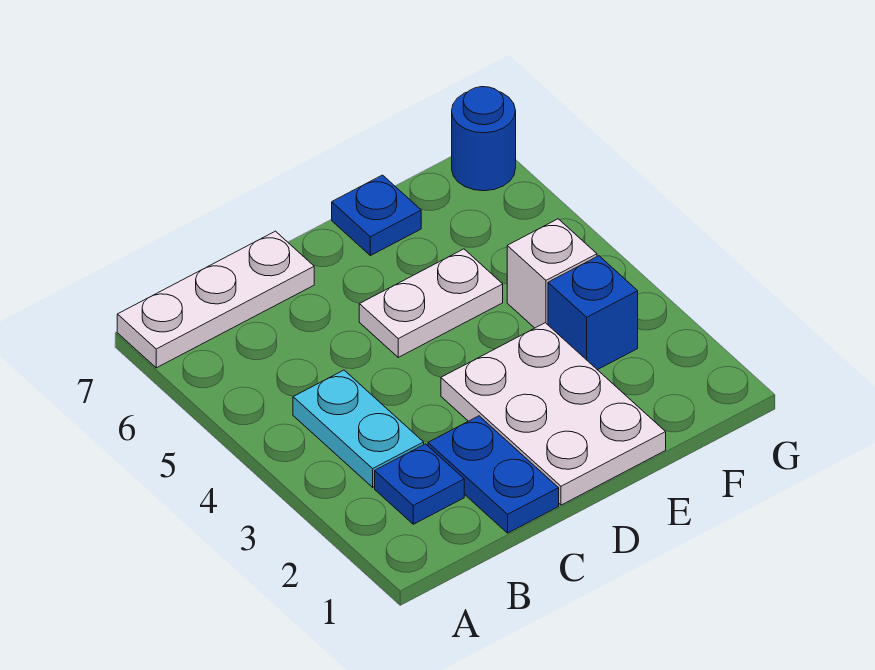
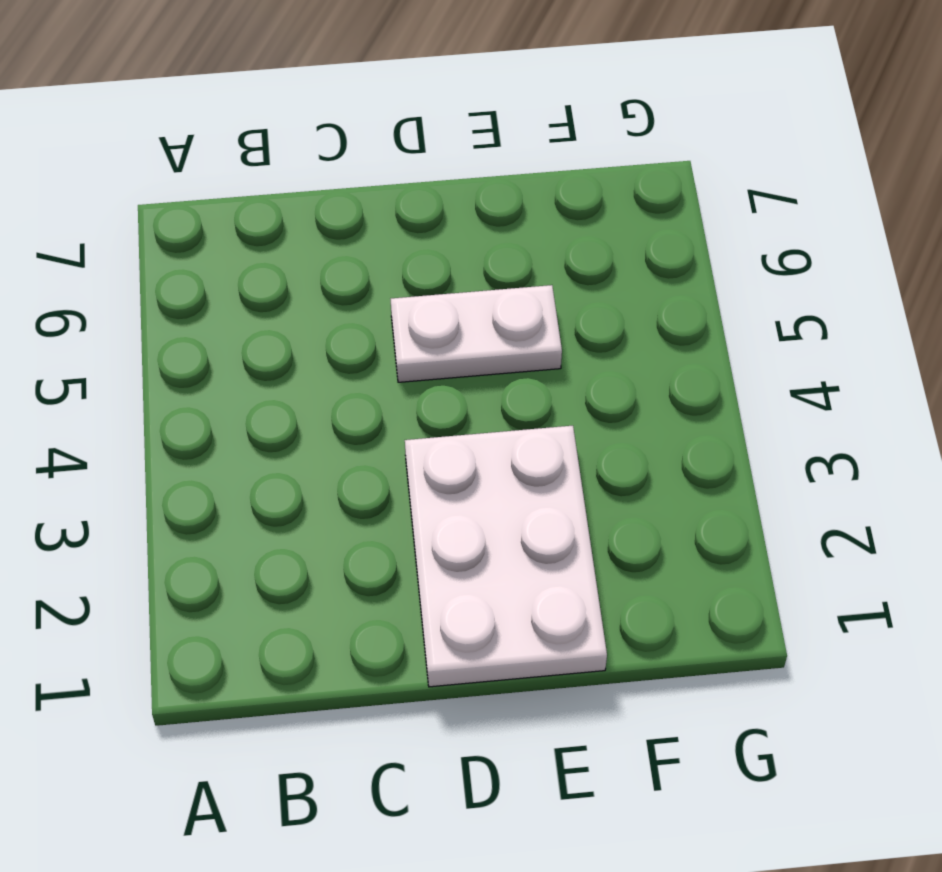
none -> white plate A7:C7 level 1
none -> blue plate B2 level 1

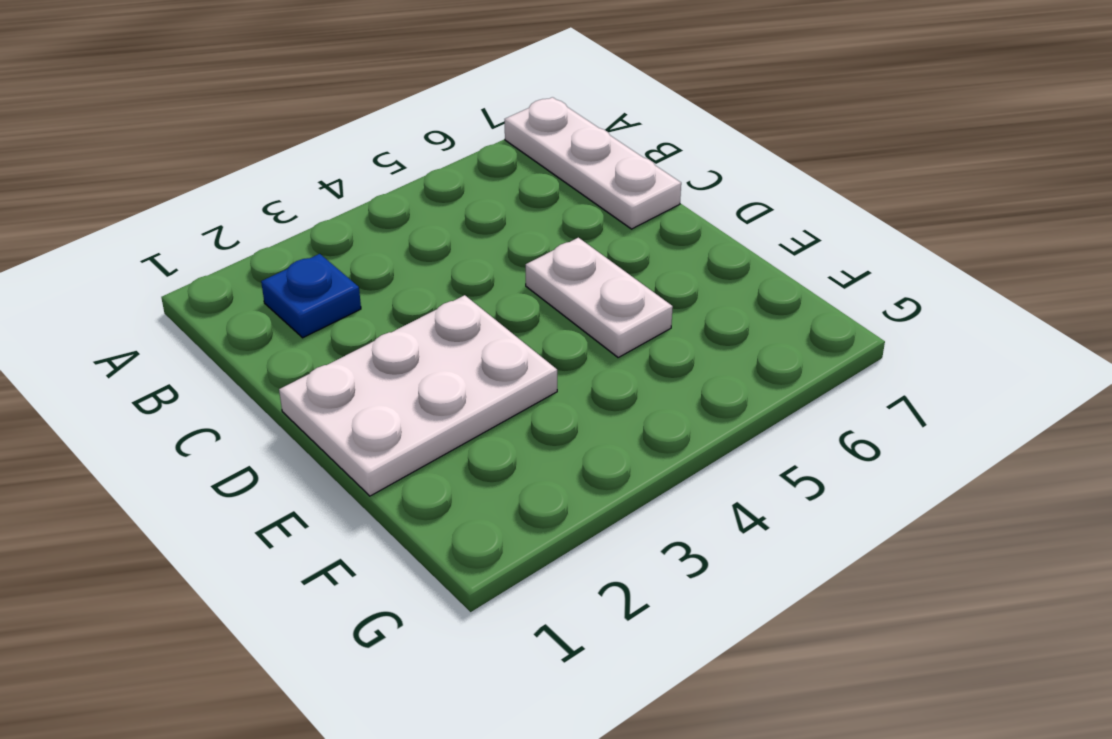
none -> cyan plate B3:B4 level 1
none -> blue plate C1:C2 level 1

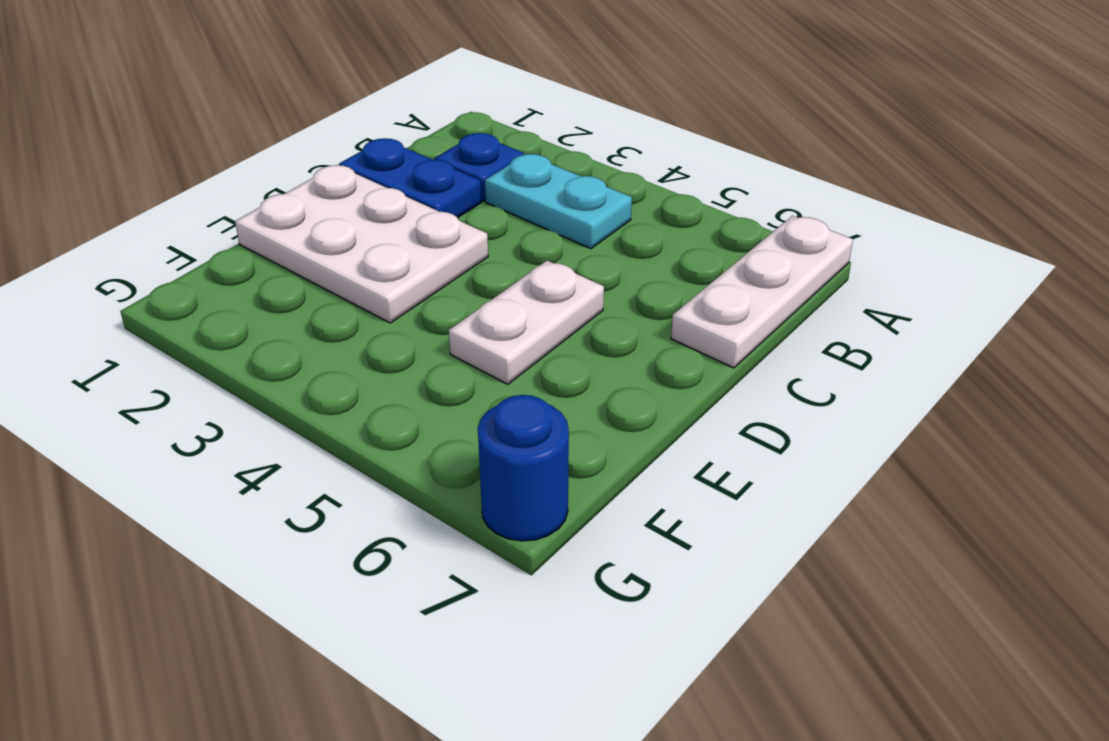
none -> blue plate E7 level 1
none -> blue brick F3 level 1

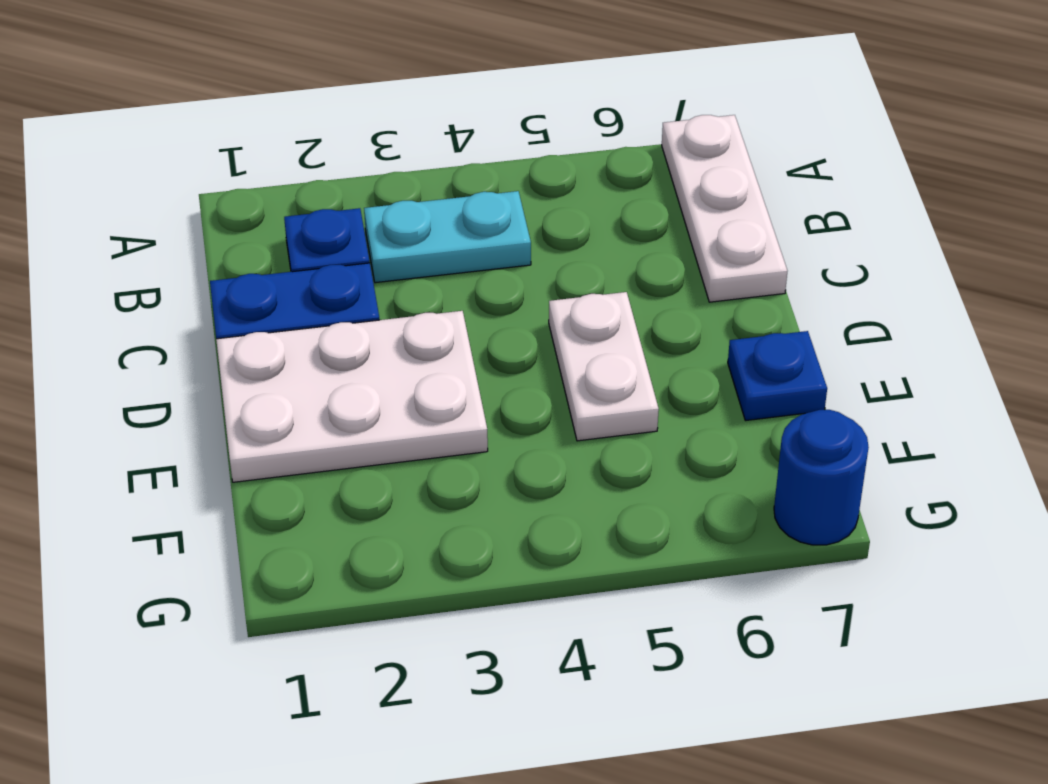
none -> blue brick F3 level 1
none -> white brick F4 level 1

